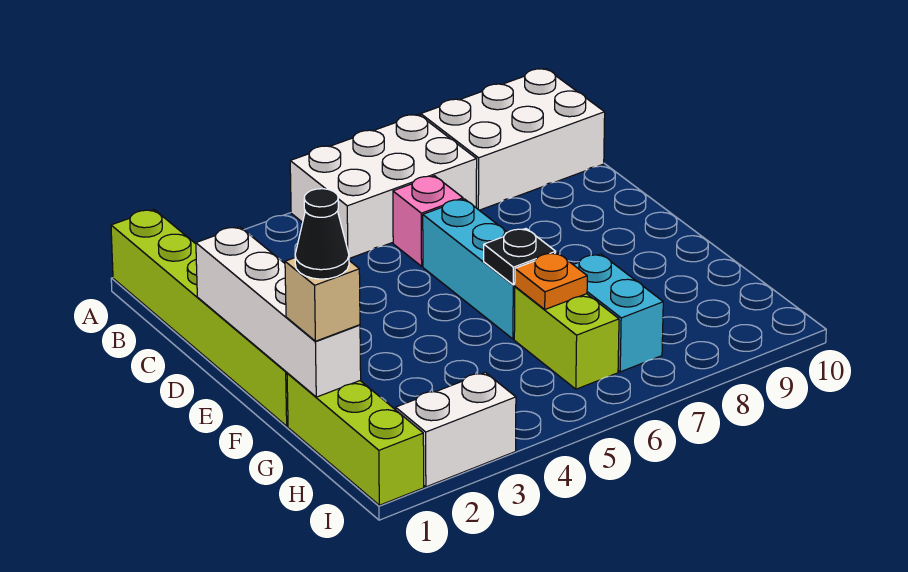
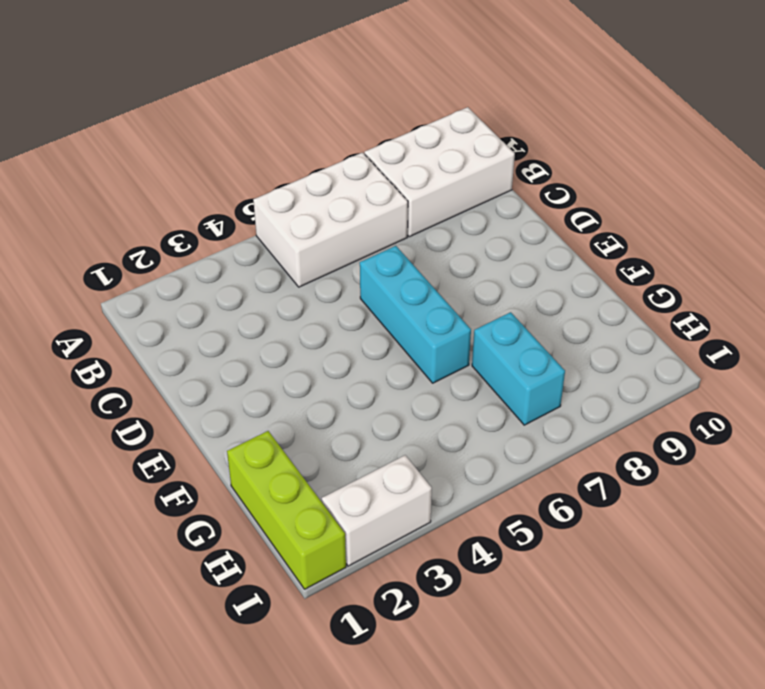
none -> lime brick A1:F1 level 1
none -> pink brick C6 level 1
none -> lime brick G6:H6 level 1

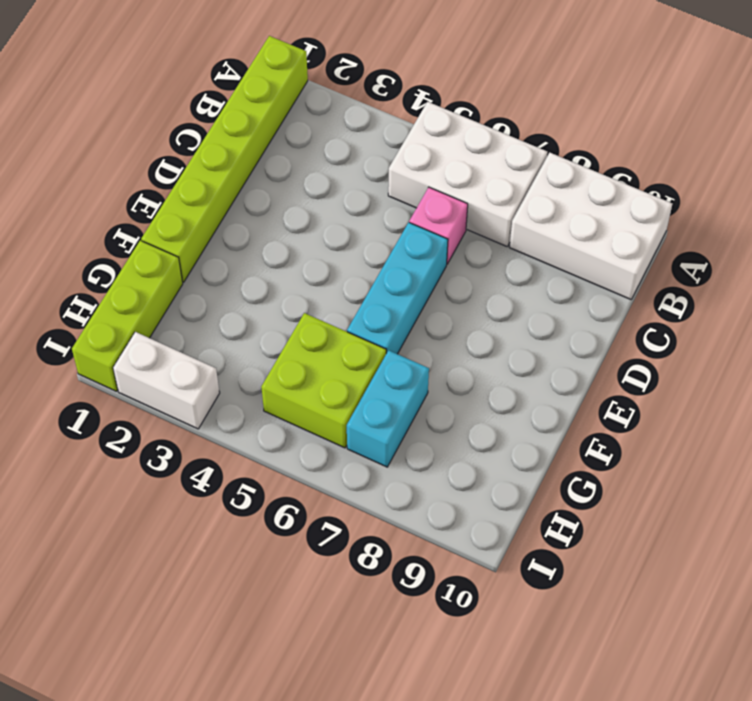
lime brick G5:H6 level 1 -> lime brick G6:H6 level 1
none -> white brick D1:G1 level 2
none -> black plate F6 level 2
none -> orange plate G6 level 2

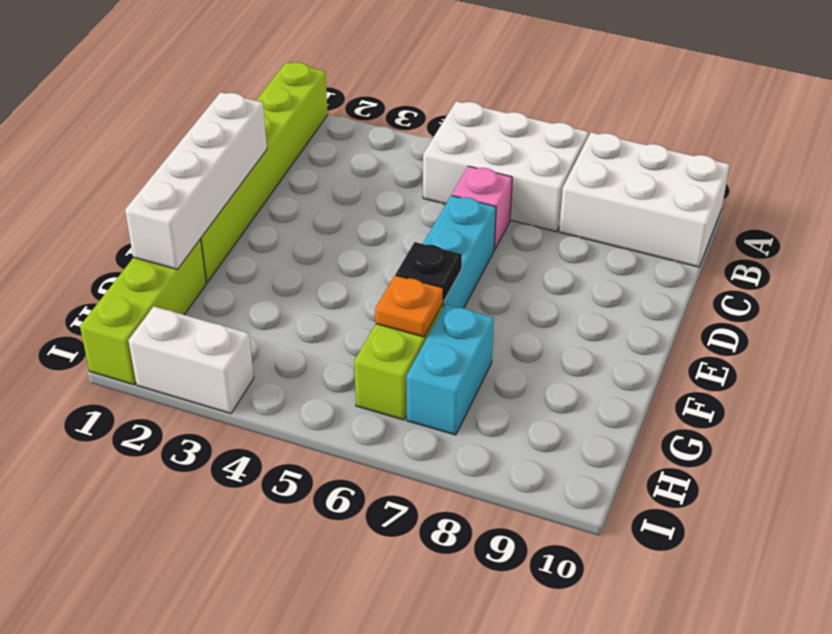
none -> tan brick G1 level 3
none -> black cone G1 level 4

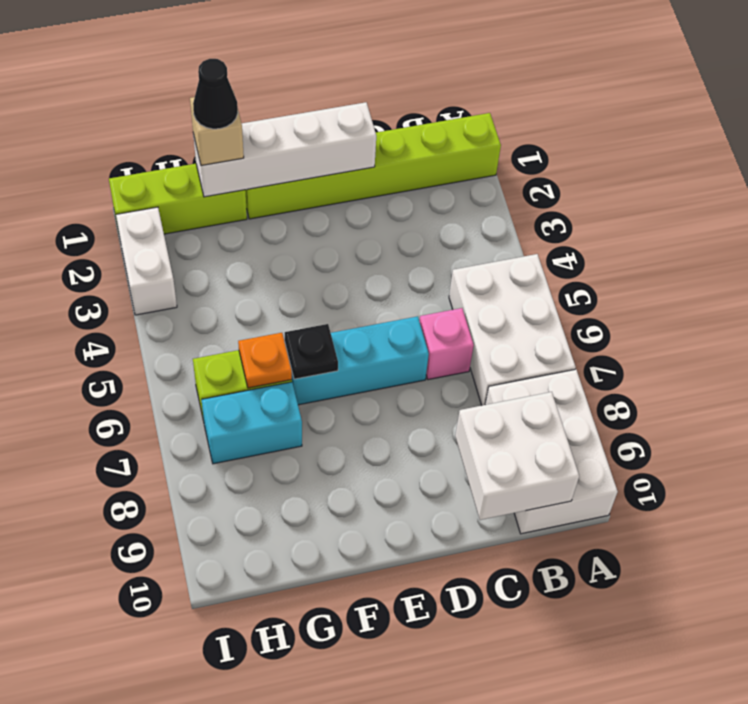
white brick B9:C10 level 2 -> none

